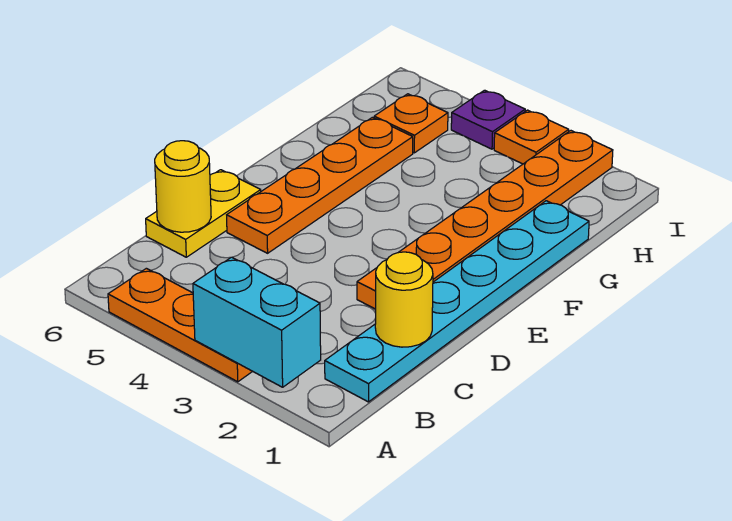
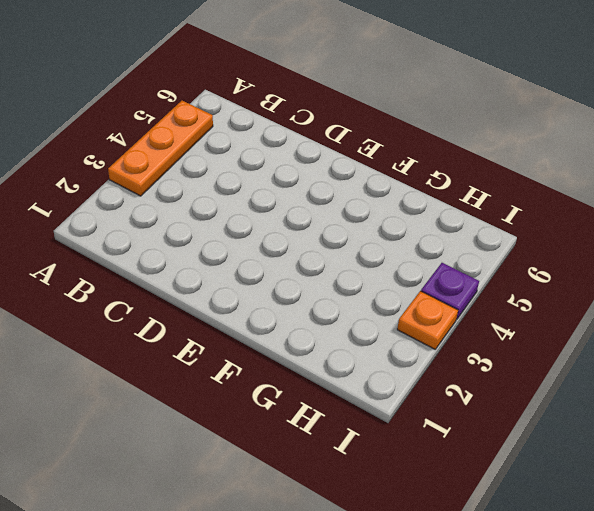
none -> cyan plate B1:G1 level 1
none -> yellow plate C6:D6 level 1

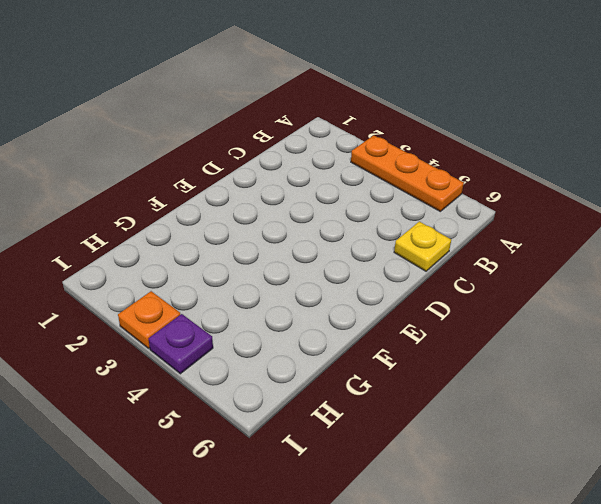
yellow plate C6 level 1 -> yellow plate C6:D6 level 1
none -> cyan plate B1:G1 level 1
none -> orange plate D2:I2 level 1

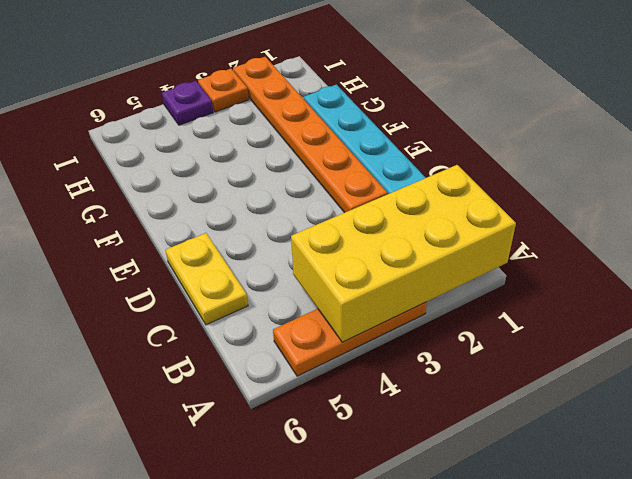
yellow brick A1:B4 level 2 -> cyan brick A2:A3 level 2
none -> orange plate D5:G5 level 1
none -> orange plate H5 level 1

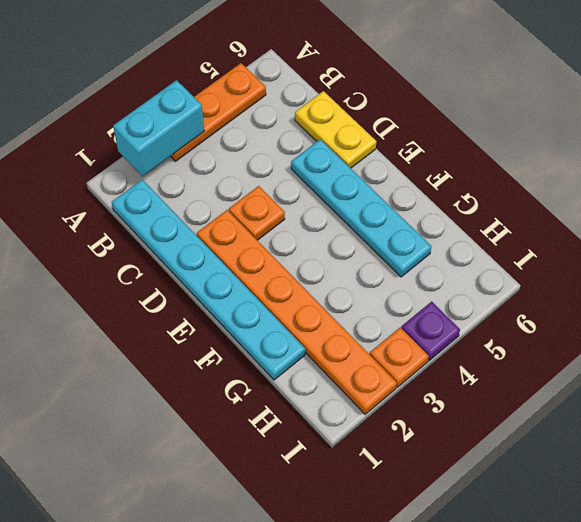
orange plate D3 level 1 -> orange plate H5 level 1
cyan plate D5:G5 level 1 -> orange plate D5:G5 level 1
none -> yellow round brick C1 level 2
none -> yellow round brick C6 level 2

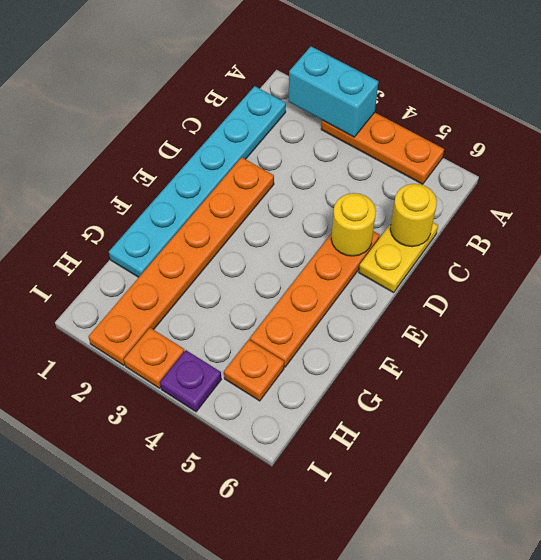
yellow round brick D5 level 2 -> yellow round brick C1 level 2

